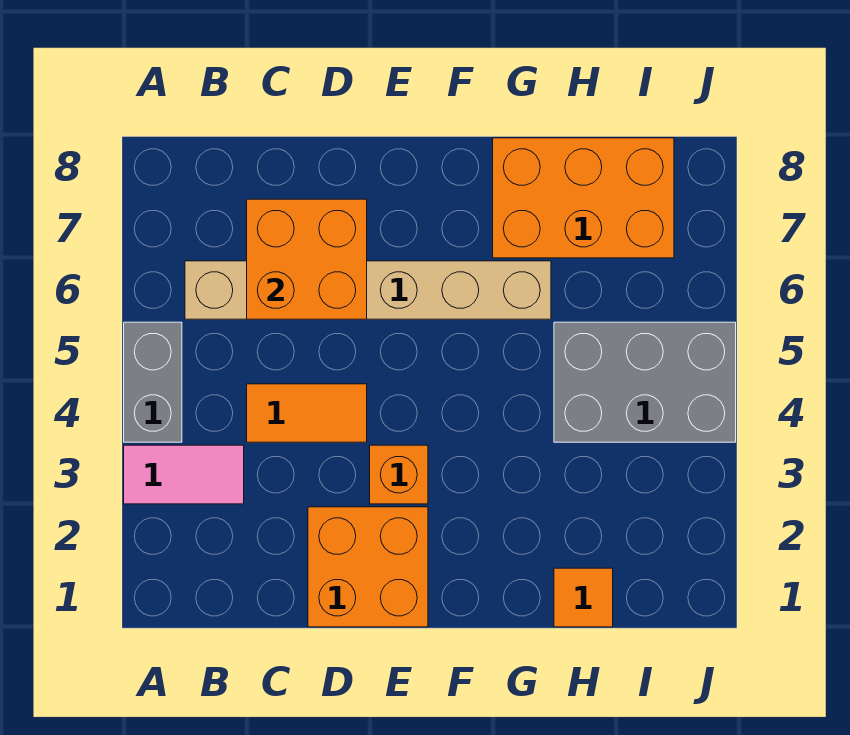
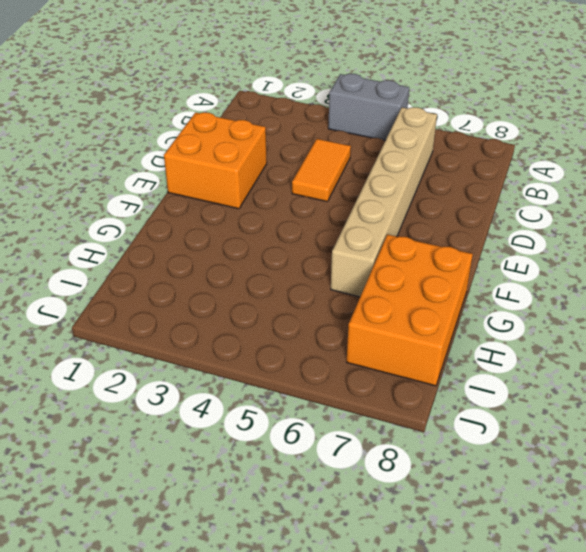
none -> pink tile A3:B3 level 1
none -> orange brick E3 level 1

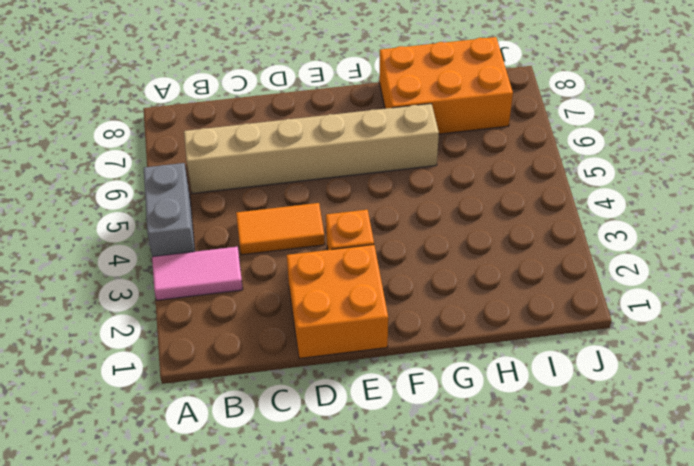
none -> orange tile H1 level 1
none -> grey brick H4:J5 level 1

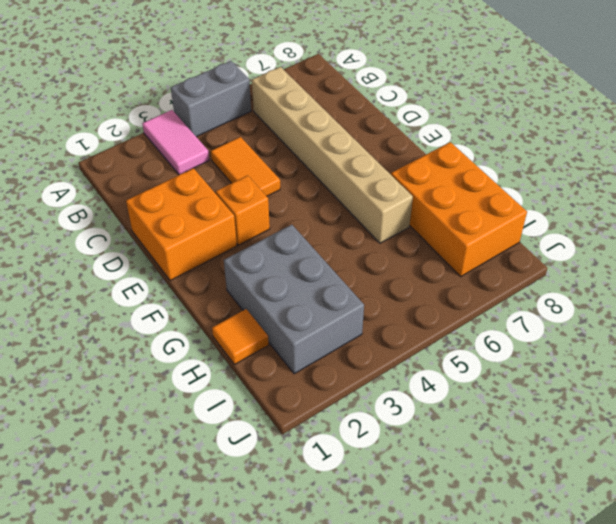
grey brick G2:I3 level 1 -> grey brick H4:J5 level 1
none -> orange brick C6:D7 level 2

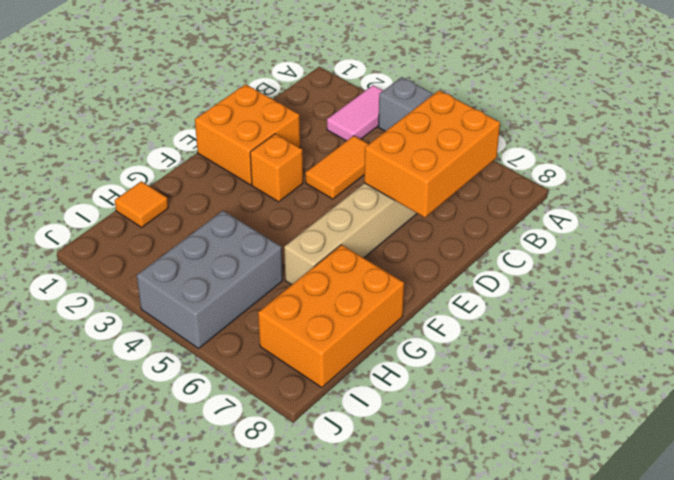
orange brick B6:D7 level 2 -> orange brick C6:D7 level 2

